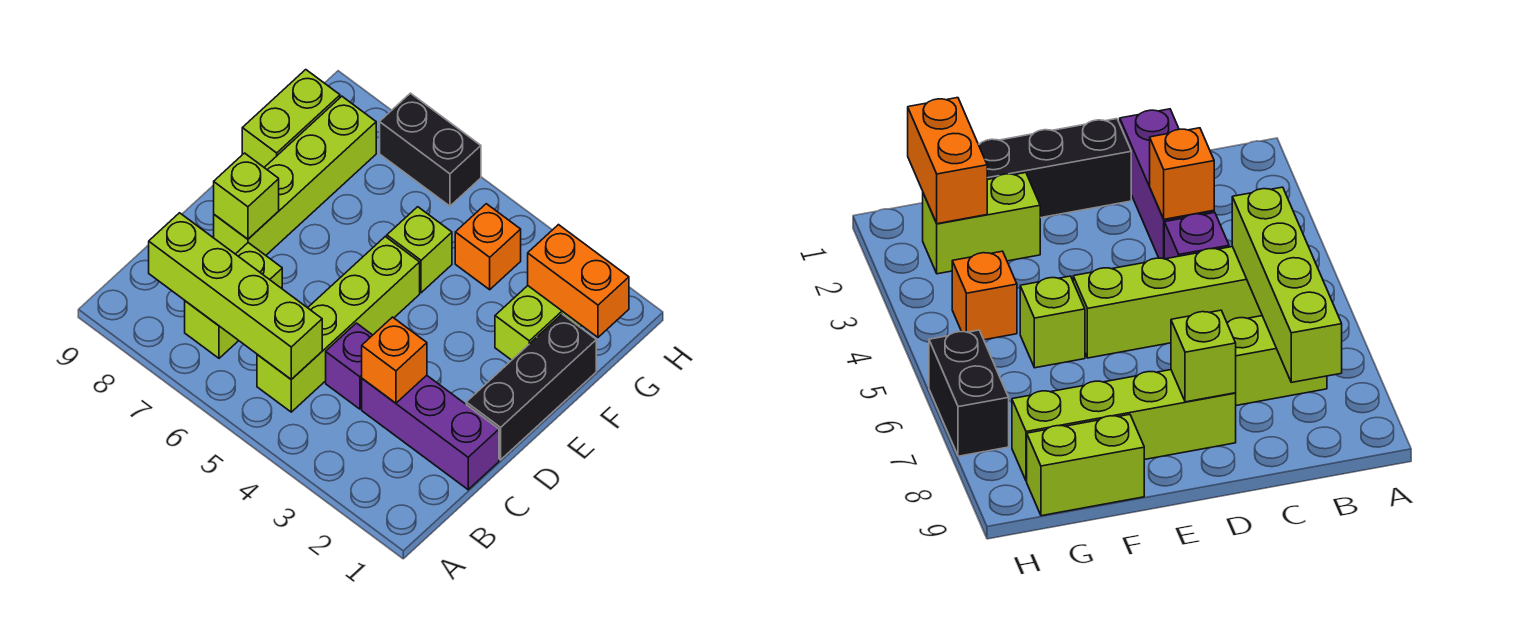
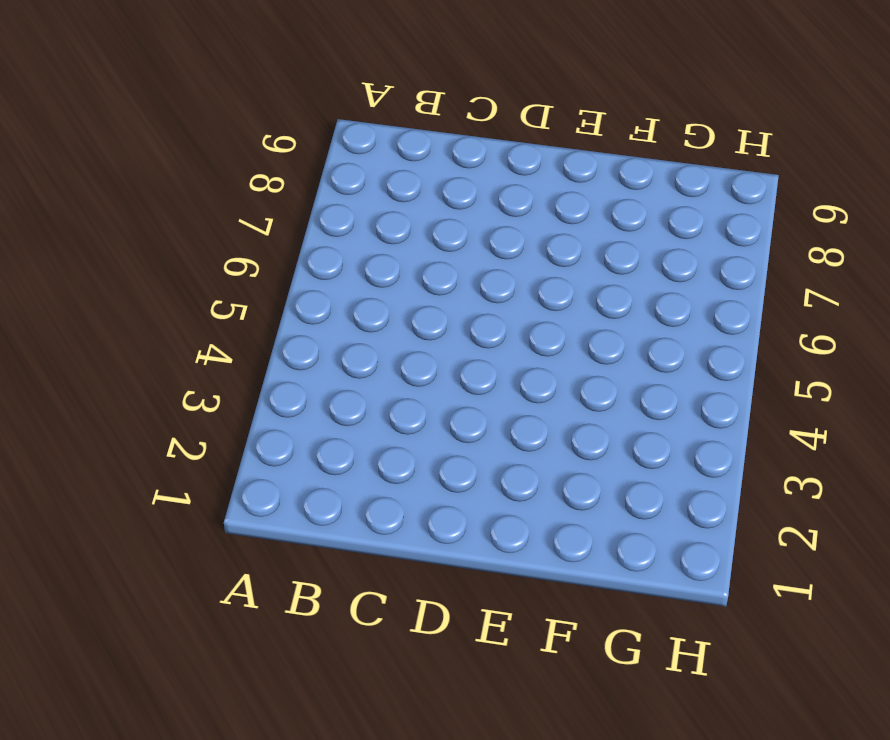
none -> lime brick B5:E5 level 1
none -> lime brick B7:C7 level 1
none -> purple brick C1:C3 level 1

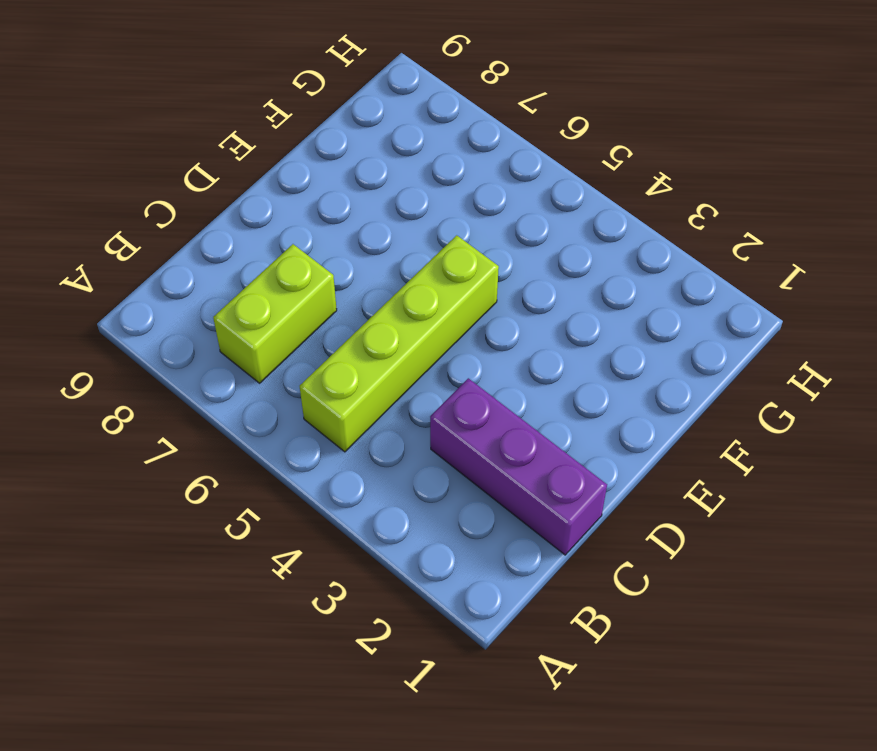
none -> purple brick C4 level 1
none -> black brick D1:F1 level 1
none -> lime brick D8:G8 level 1

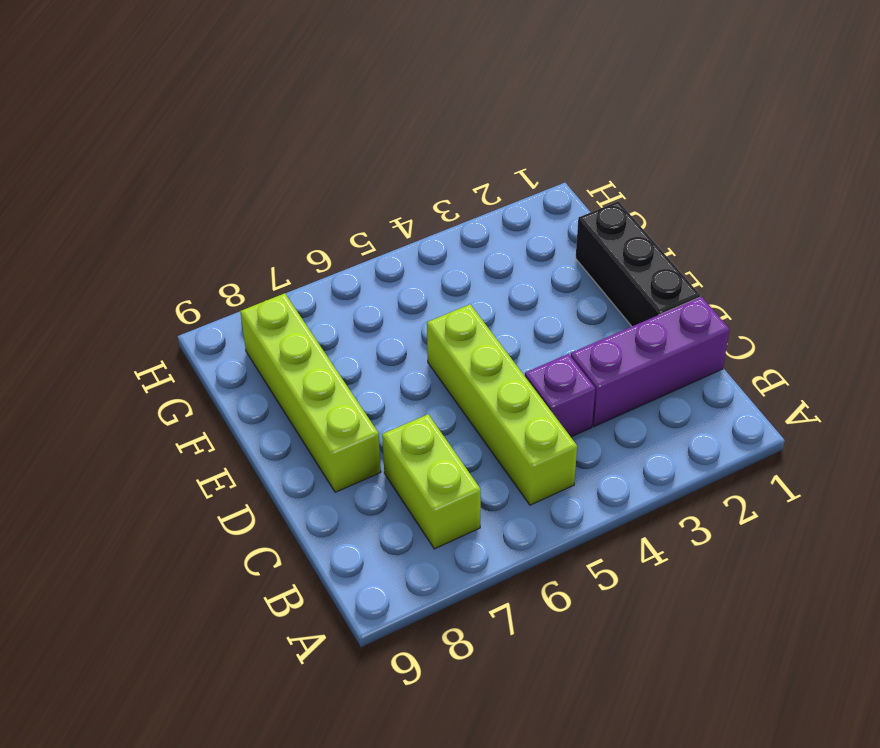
none -> lime brick F2:G2 level 1
none -> lime brick F5 level 1
none -> lime brick F9:G9 level 1

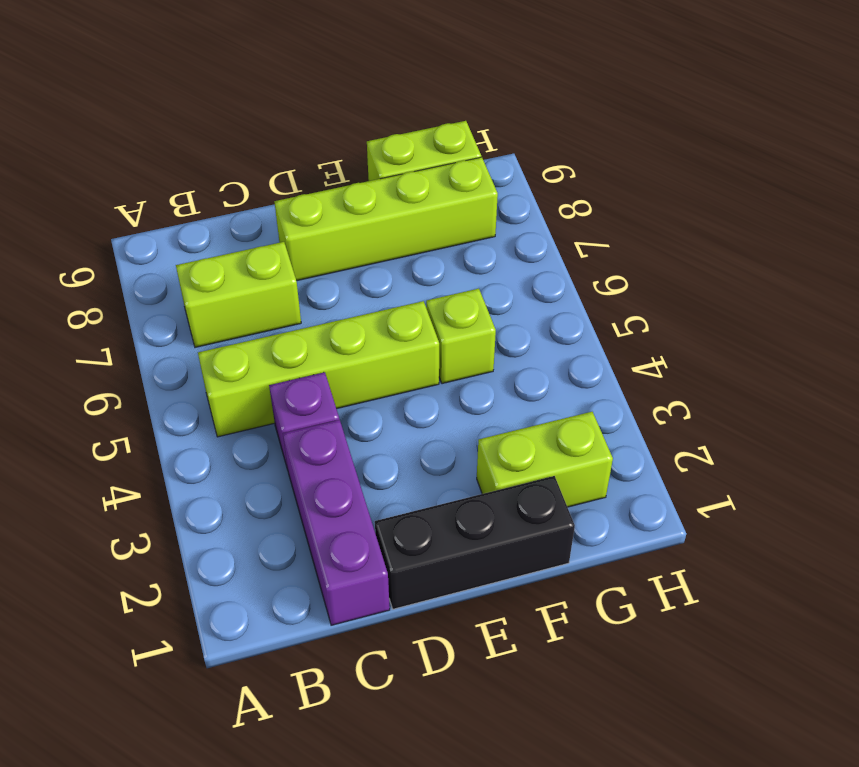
none -> orange brick G4 level 1
none -> black brick H6:H7 level 1
none -> lime brick B5:B8 level 2

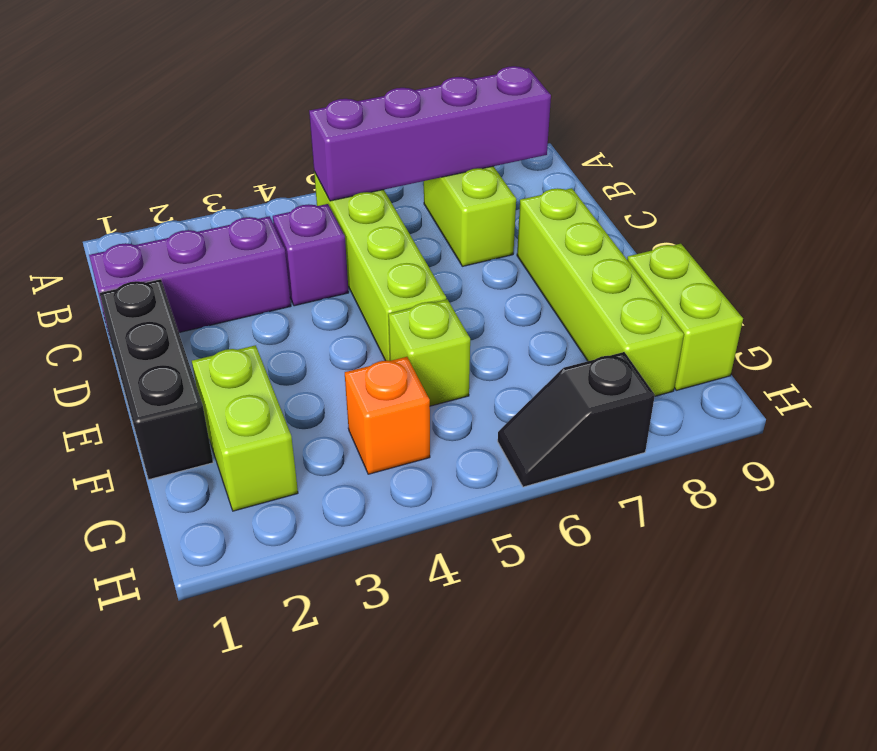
purple brick B5:B8 level 2 -> lime brick B5:B8 level 2
black slope H6:H7 level 1 top 7 -> black brick H6:H7 level 1
none -> orange brick C3 level 2
none -> lime brick D8 level 2
none -> orange brick G1:G2 level 2

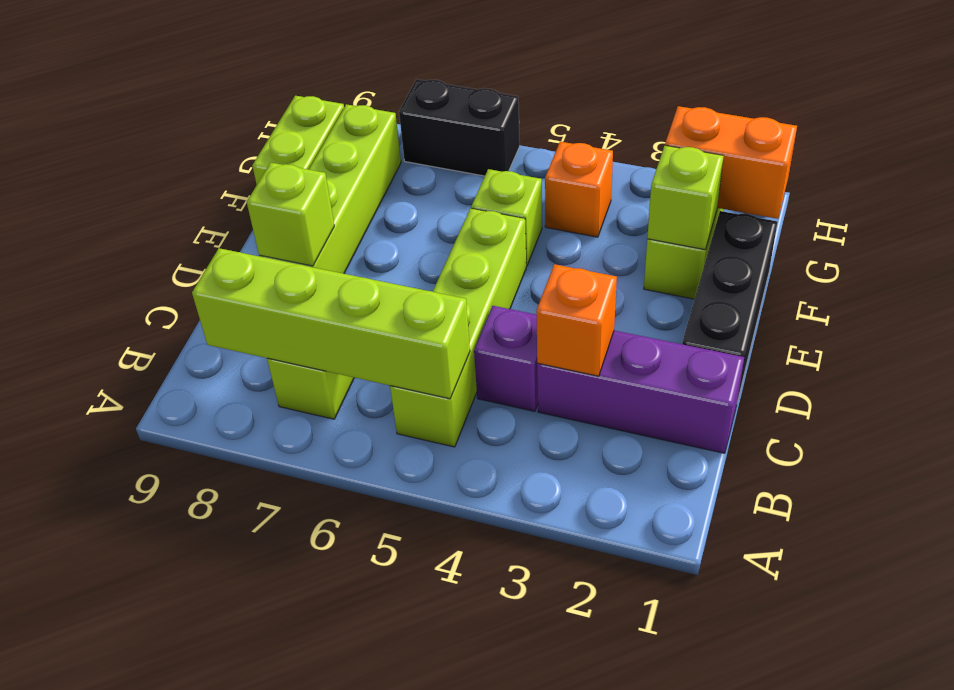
lime brick F2 level 2 -> none

